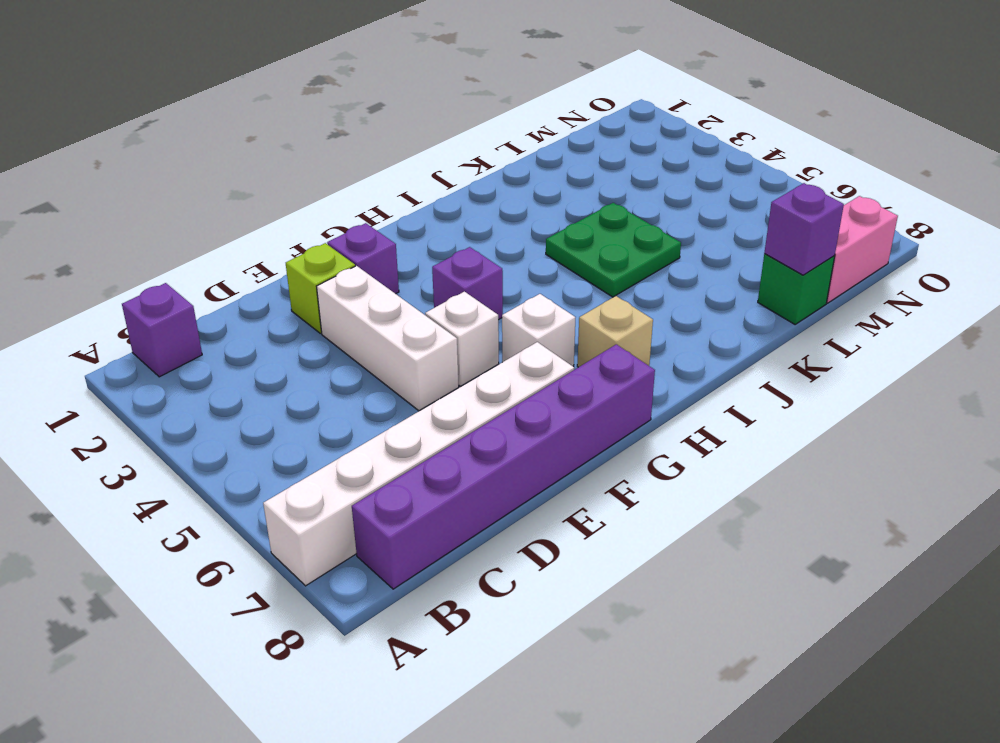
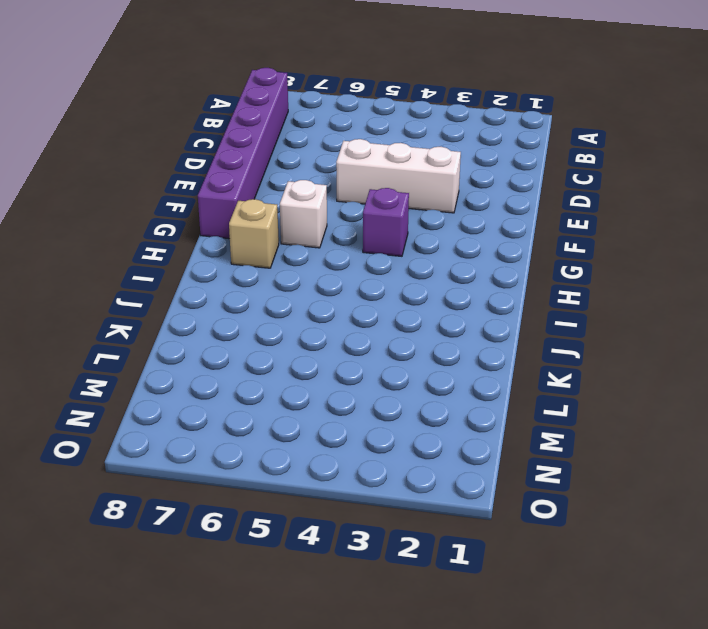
none -> white brick A7:F7 level 1
none -> purple brick B1 level 1
none -> lime brick E2 level 1

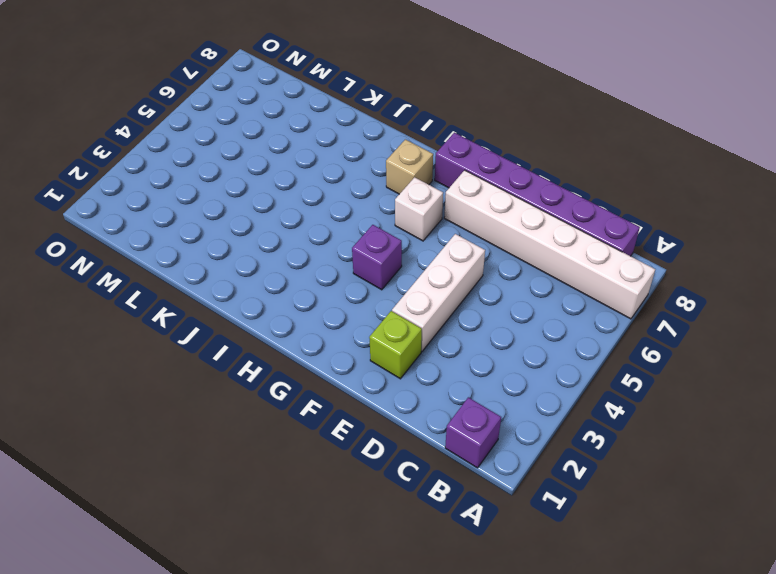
none -> purple brick F2 level 1
none -> white brick F5 level 1
none -> green plate J4:K5 level 1

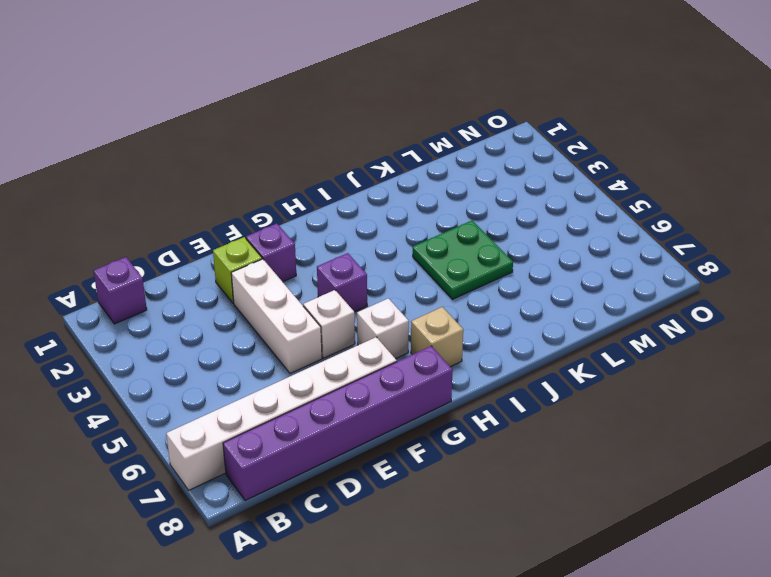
none -> green brick L8 level 1
none -> pink brick M8:N8 level 1
none -> purple brick L8 level 2

